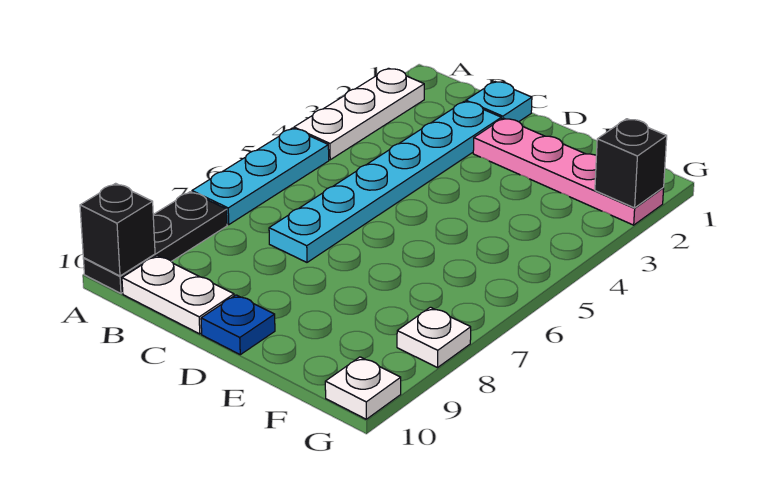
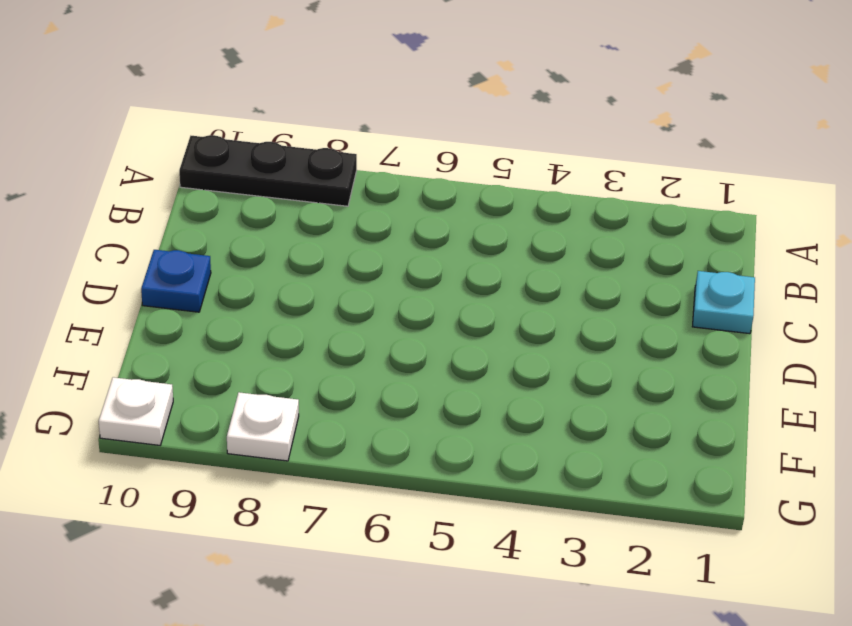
none -> white plate A2:A4 level 1
none -> cyan plate A5:A7 level 1
none -> white plate B10:C10 level 1

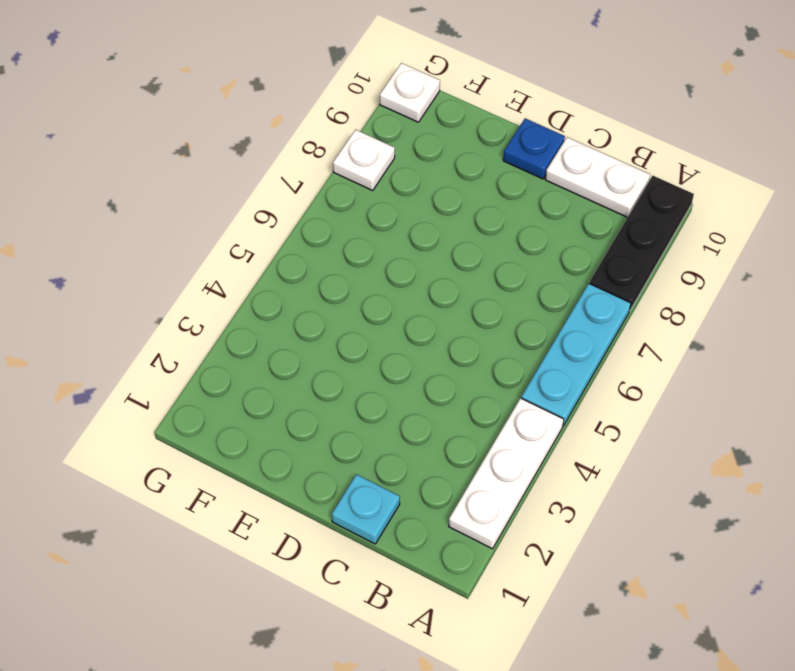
none -> cyan plate C2:C7 level 1
none -> pink plate D2:G2 level 1
none -> black brick A10 level 2

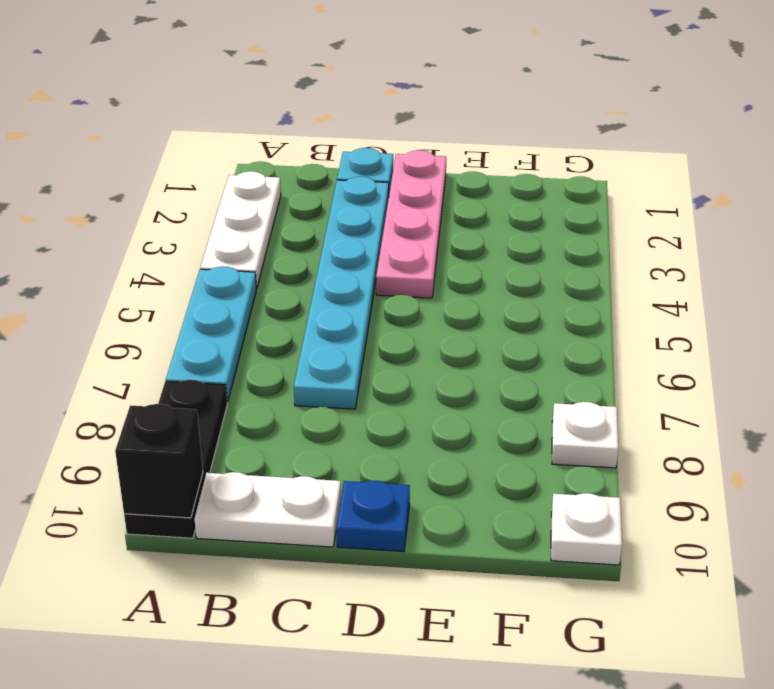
pink plate D1:D4 level 1 -> pink plate D2:G2 level 1
none -> black brick G2 level 2

